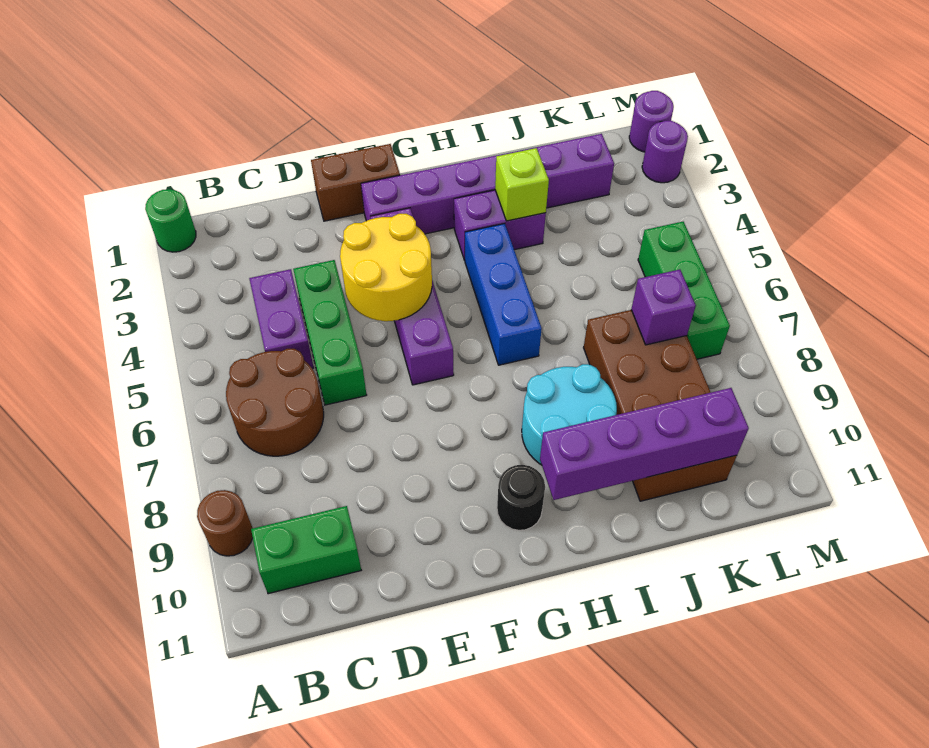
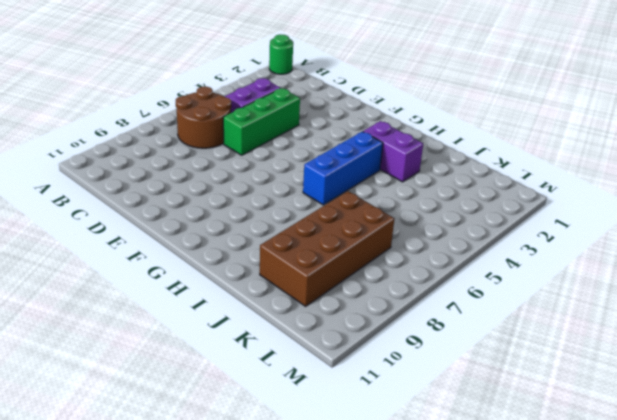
none -> brown round brick A9 level 1
none -> green brick B10:C10 level 1
none -> brown brick E1:F1 level 1

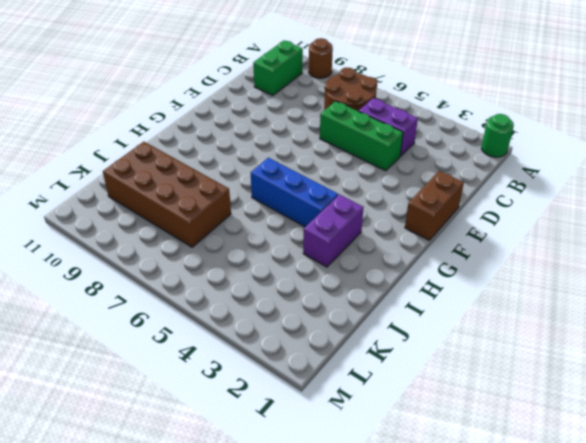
none -> purple brick F2:K2 level 1
none -> purple brick F3:F6 level 1
none -> black round brick G10 level 1

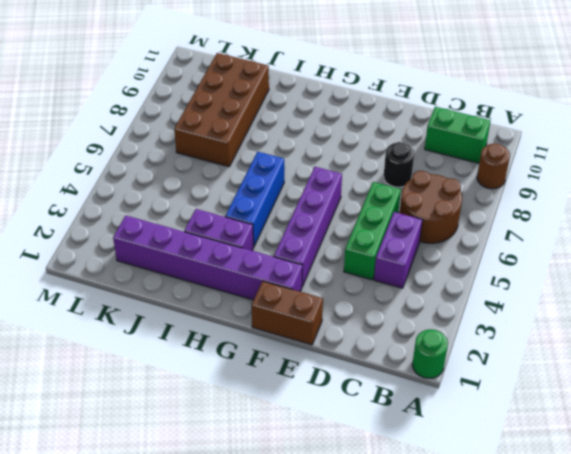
black round brick D8 level 1 -> black round brick G10 level 1
none -> cyan round brick H8:I9 level 1
none -> green brick L5:L7 level 1
none -> purple round brick M1 level 1

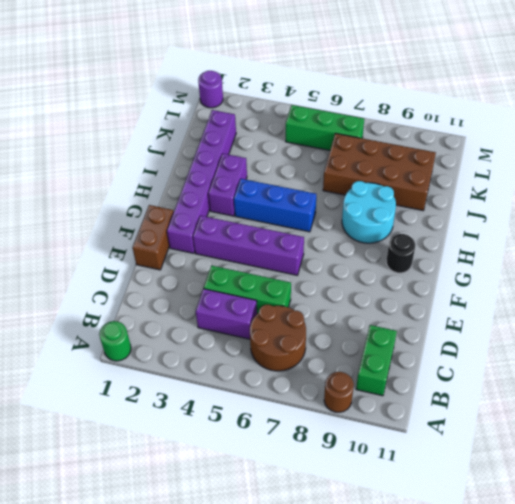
none -> purple round brick M2 level 1
none -> yellow round brick E4:F5 level 2
none -> purple brick H10:K10 level 2

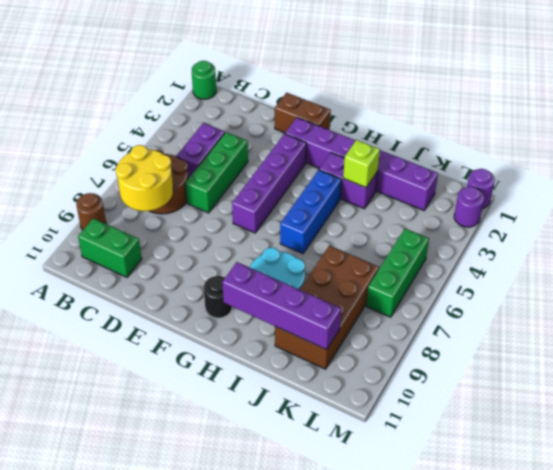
yellow round brick B7:C8 level 2 -> yellow round brick E4:F5 level 2
none -> purple brick K7 level 2

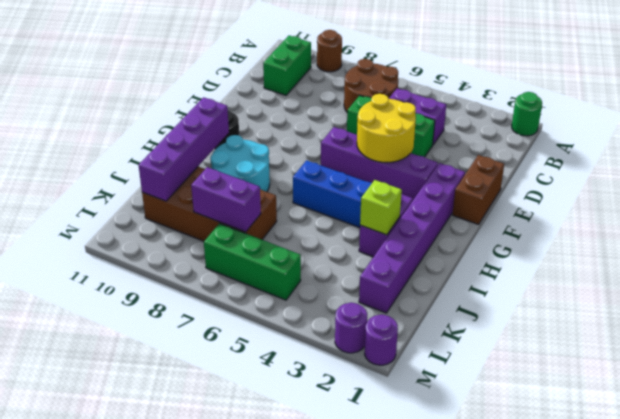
purple brick K7:K8 level 2 -> purple brick K7 level 2

